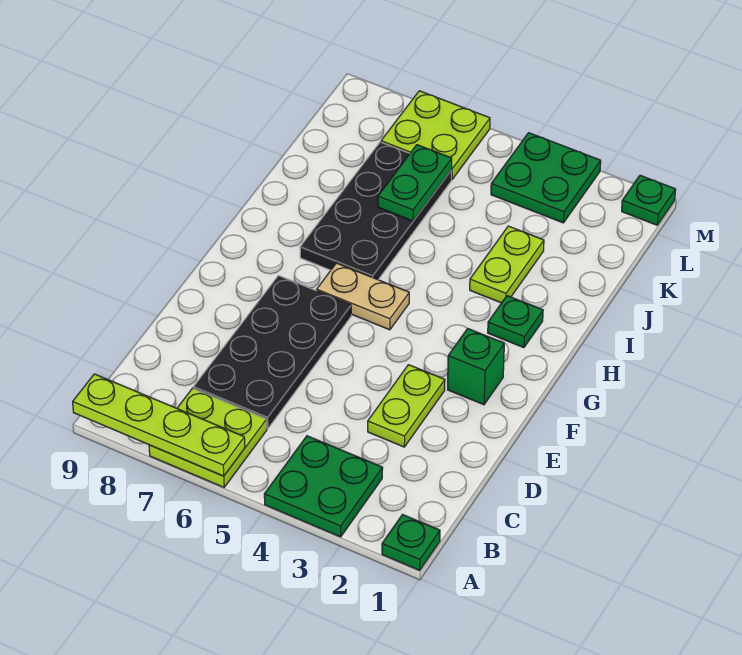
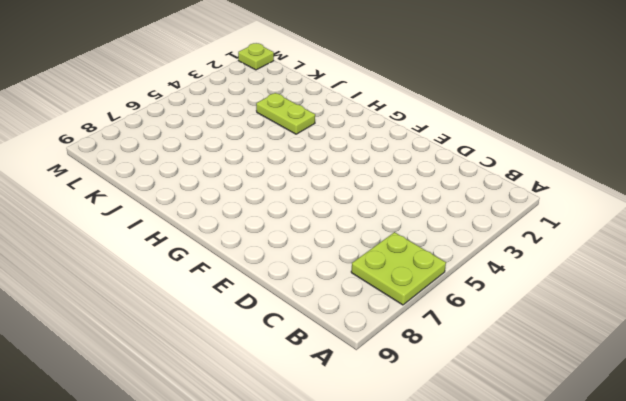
lime plate M1 level 1 -> green plate M1 level 1
none -> green plate A1 level 1
none -> green plate A3:B4 level 1
none -> black plate C6:F7 level 1

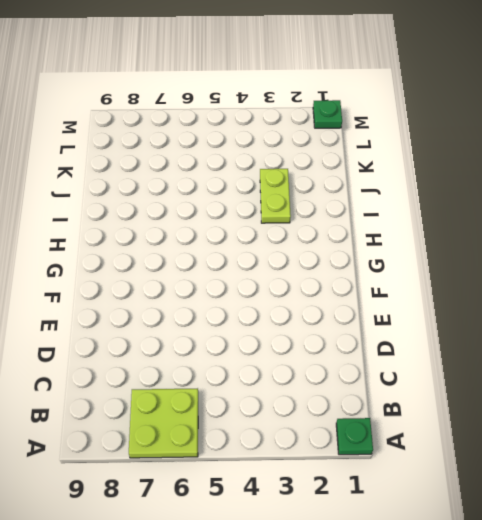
none -> green plate A3:B4 level 1
none -> black plate C6:F7 level 1
none -> lime plate D3:E3 level 1

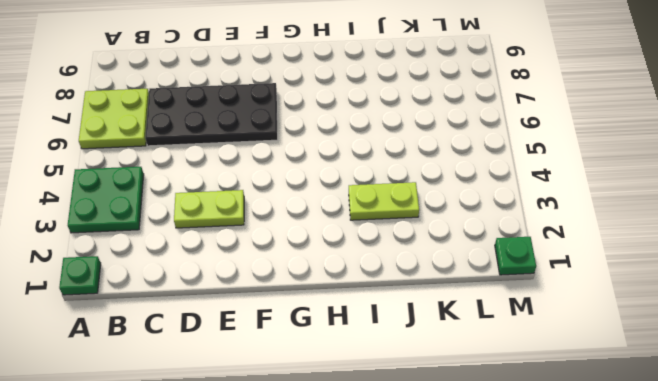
none -> green brick F2 level 1
none -> tan plate G5:G6 level 1
none -> green plate H2 level 1

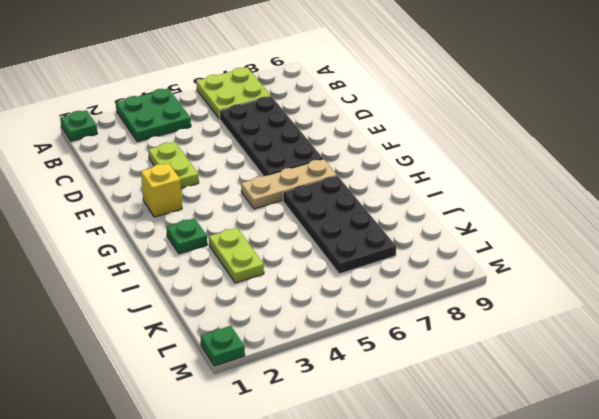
yellow brick F2 level 1 -> green brick F2 level 1
tan plate G5:G7 level 1 -> tan plate G5:G6 level 1
none -> green plate L3:M4 level 1
none -> lime plate L6:M7 level 1
none -> lime plate A6:A9 level 2

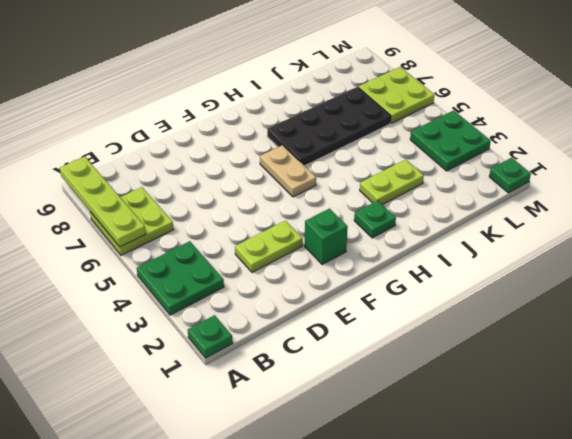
none -> black plate C6:F7 level 1
none -> green plate J6:K6 level 2

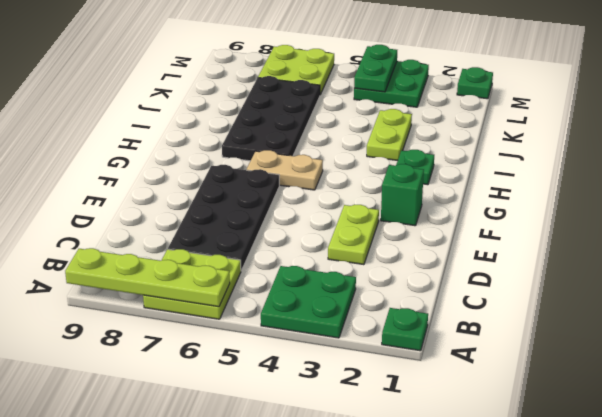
green plate L4:M4 level 2 -> green plate J6:K6 level 2

